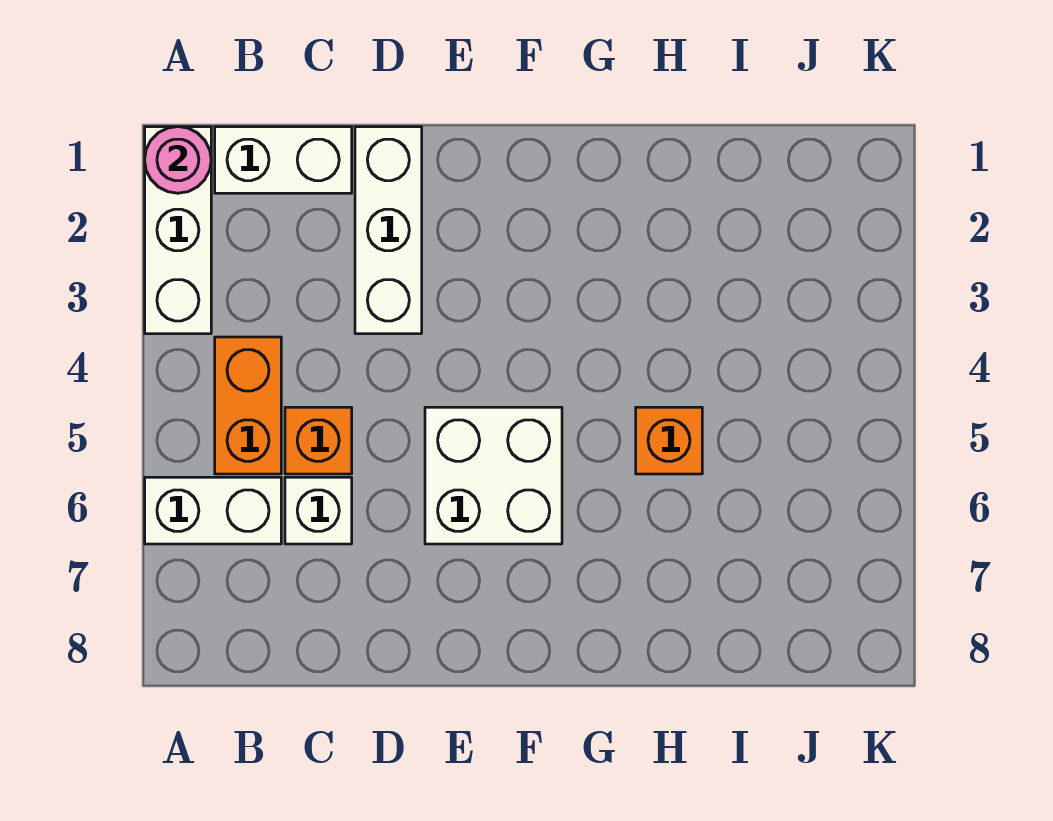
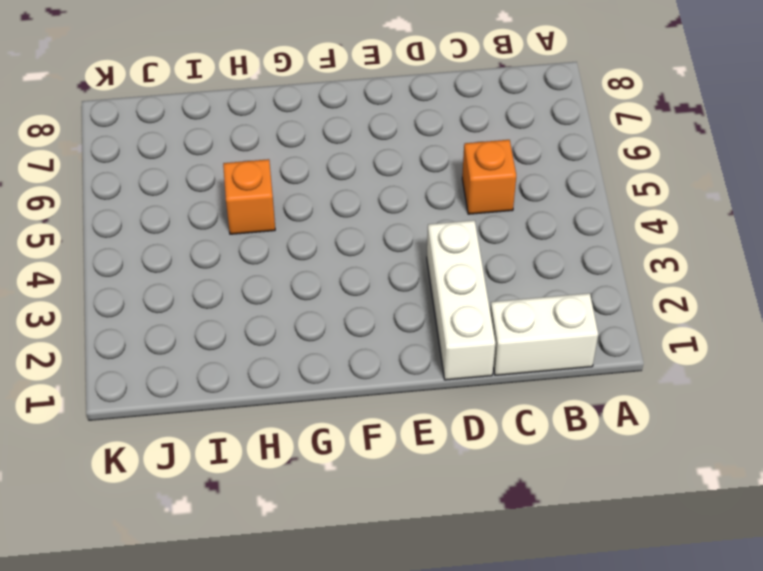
none -> white brick A1:A3 level 1
none -> white brick A6:B6 level 1

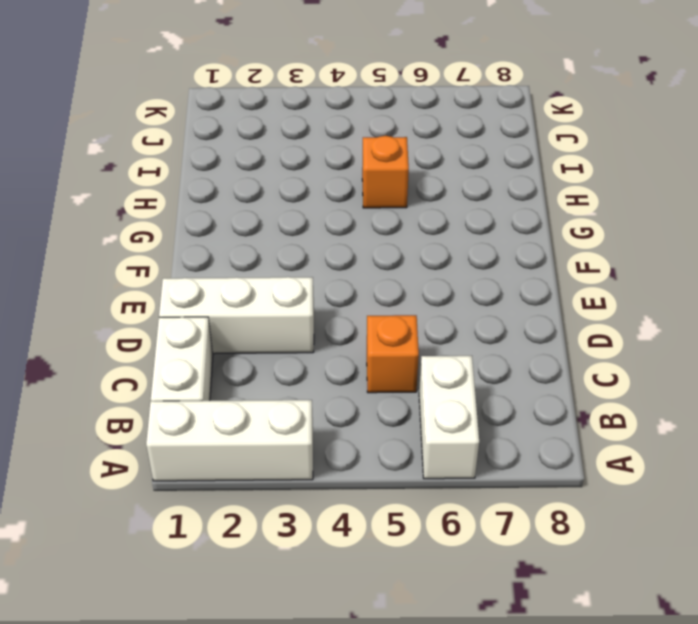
none -> orange brick B4:B5 level 1
none -> white brick C6 level 1

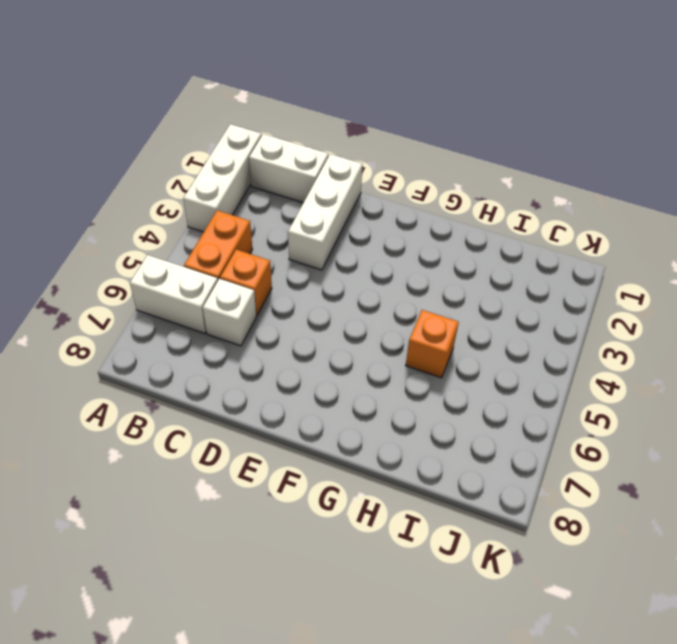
none -> white brick E5:F6 level 1
none -> pink round brick A1 level 2

